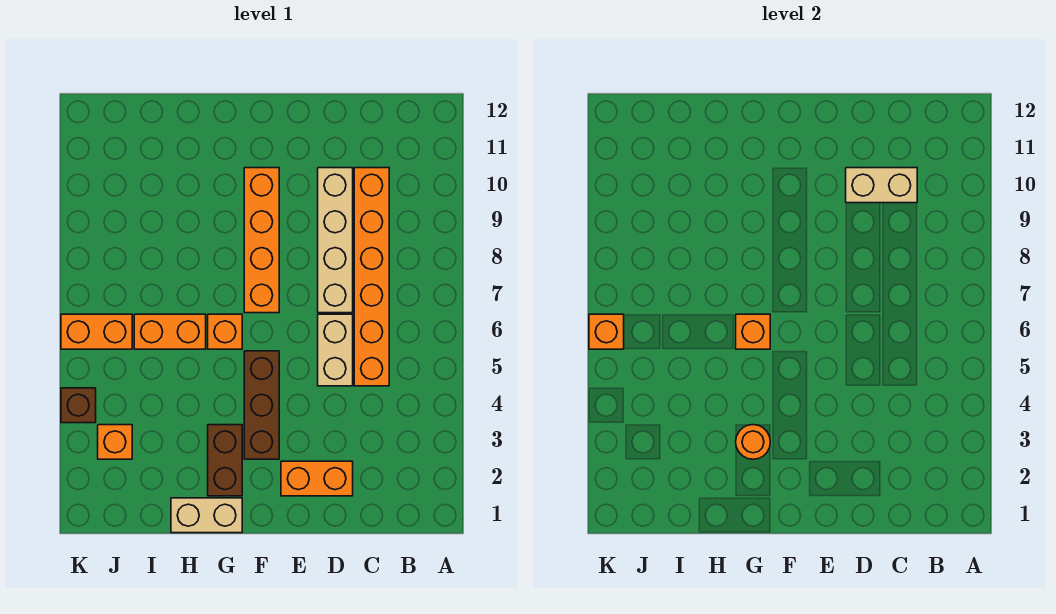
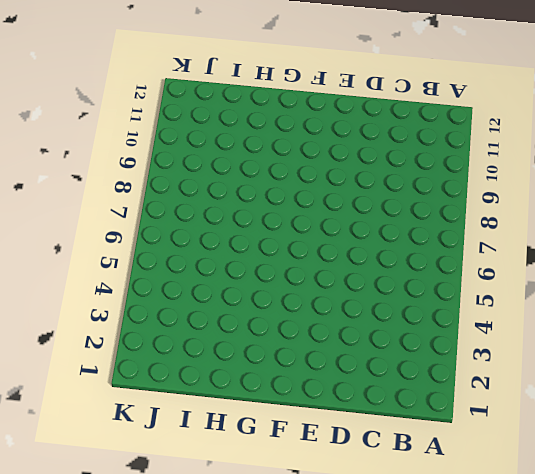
none -> orange brick C5:C10 level 1
none -> orange brick D2:E2 level 1
none -> tan brick D5:D6 level 1

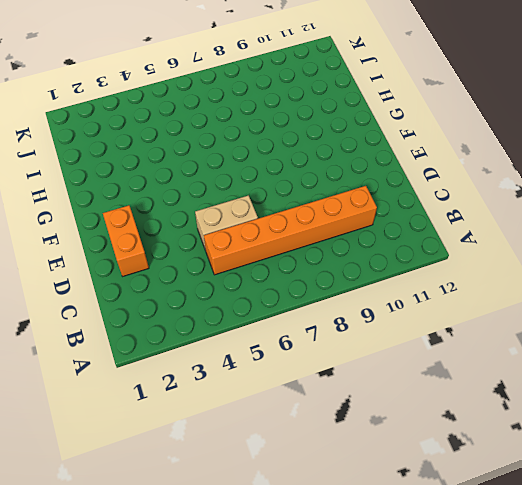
none -> tan brick D7:D10 level 1
none -> brown brick F3:F5 level 1
none -> orange brick F7:F10 level 1

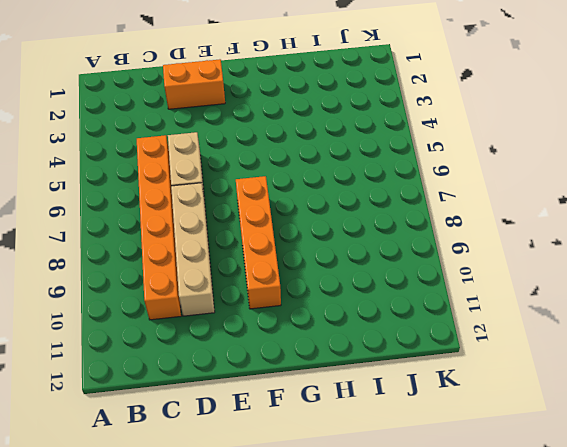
none -> brown brick F3:F5 level 1
none -> tan brick G1:H1 level 1
none -> brown brick G2:G3 level 1

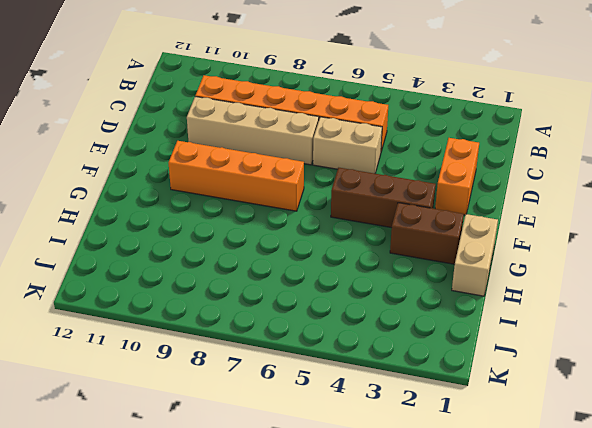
none -> orange brick G6 level 1
none -> orange brick H6:I6 level 1
none -> orange brick J3 level 1

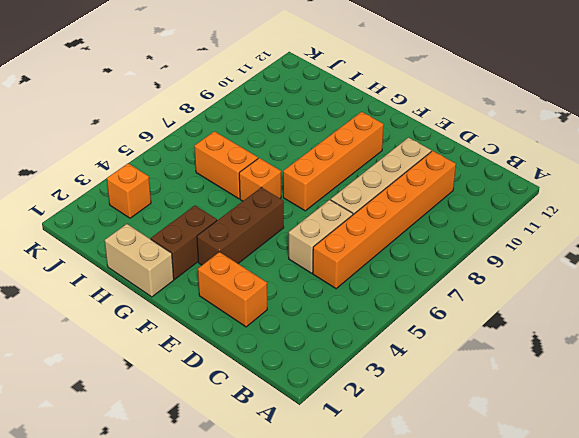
none -> orange brick J6:K6 level 1
none -> brown brick K4 level 1
none -> tan brick C10:D10 level 2

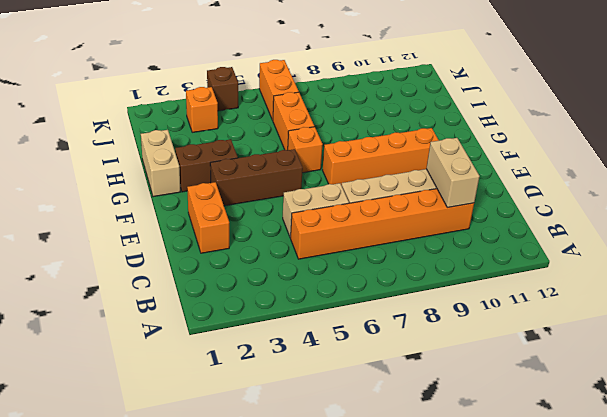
none -> orange round brick G3 level 2
none -> orange brick G6 level 2
none -> orange brick K6 level 2

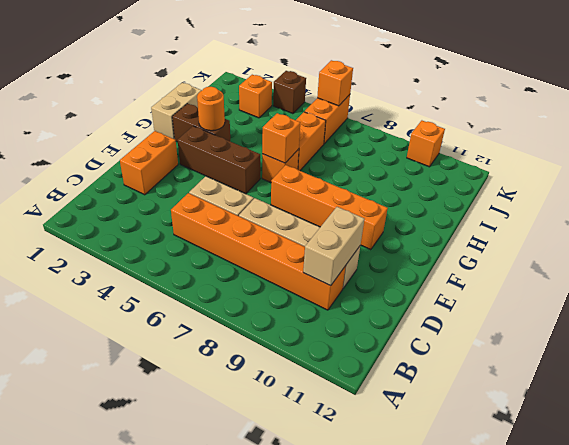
orange brick K10 level 1 -> none

